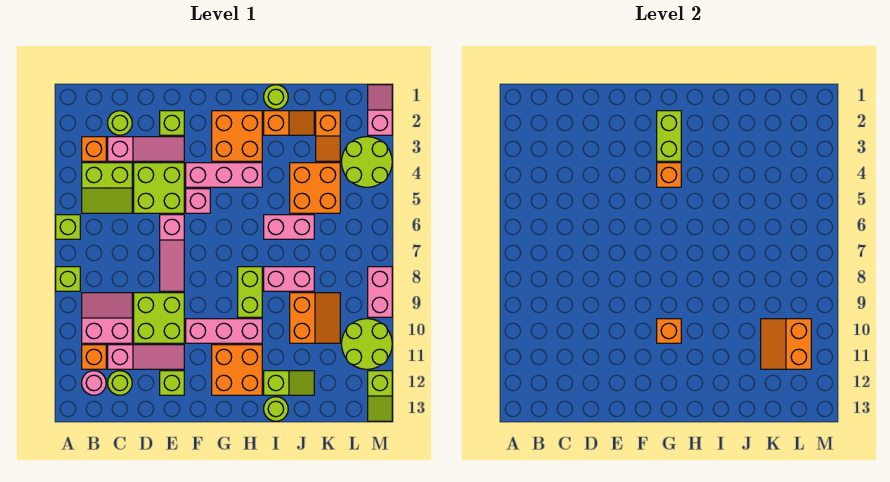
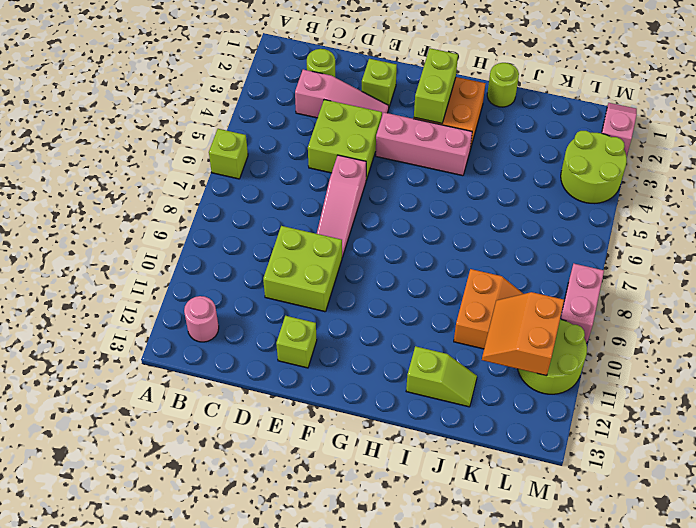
none -> lime brick A8 level 1
none -> orange brick B3 level 1
none -> lime slope B4:C5 level 1 top 4
none -> pink slope B9:C10 level 1 top 10

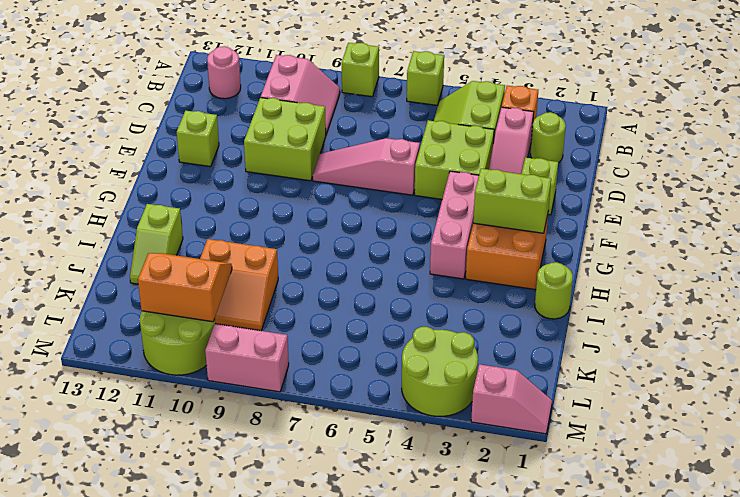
none -> orange brick B11 level 1
none -> pink slope C11:E11 level 1 top C
none -> lime round brick C12 level 1
none -> pink brick F5 level 1

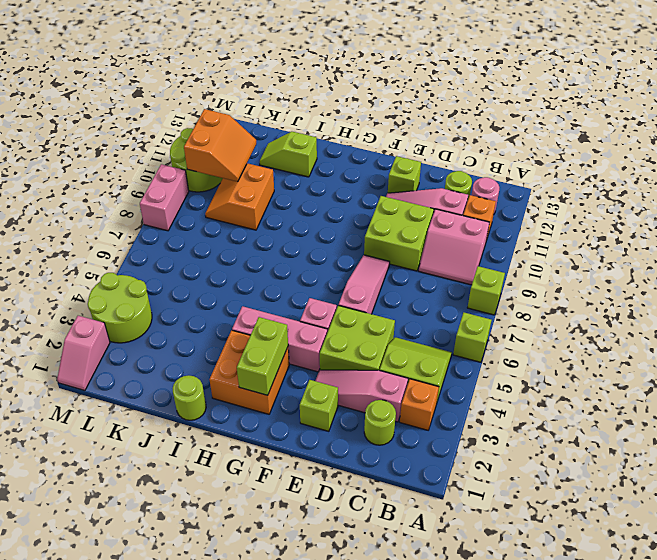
none -> pink brick F10:H10 level 1
none -> orange brick G11:H12 level 1
none -> lime brick H8:H9 level 1
none -> orange slope I2:J2 level 1 top I

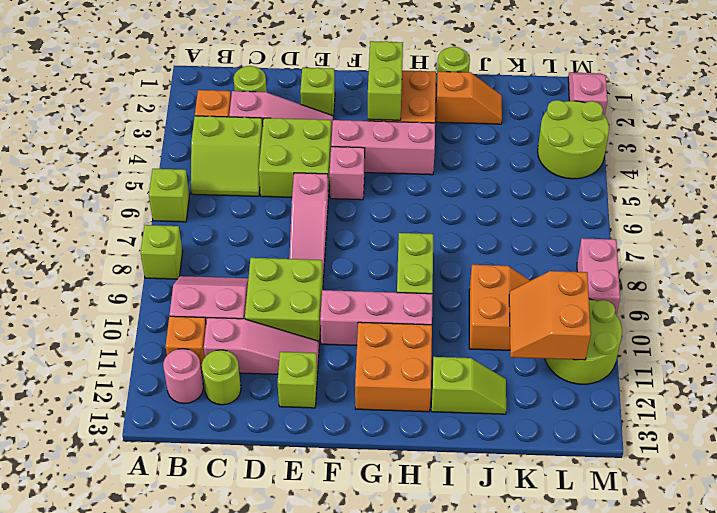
none -> pink brick I6:J6 level 1
none -> pink brick I8:J8 level 1
none -> lime round brick I13 level 1
none -> orange brick J4:K5 level 1

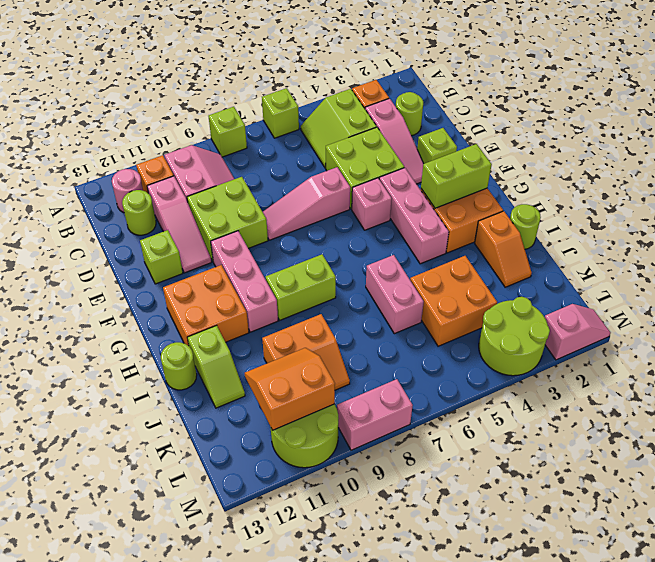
none -> pink brick I8:J8 level 1
none -> orange slope K2:K3 level 1 top 2
none -> lime slope M12:M13 level 1 top 12
none -> orange brick G4 level 2

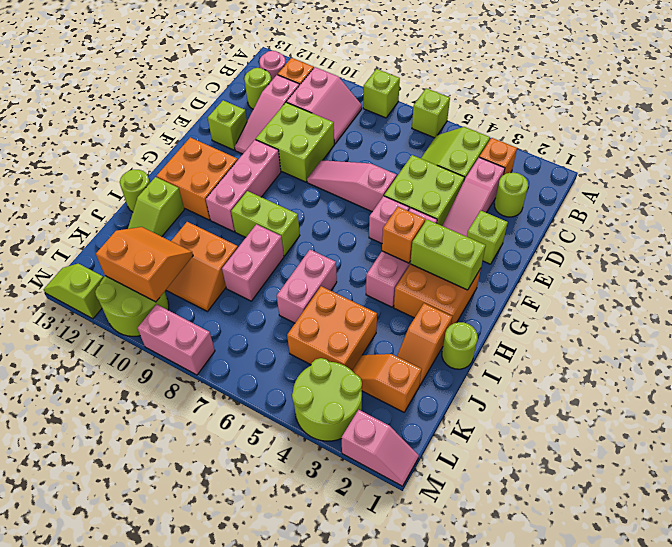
none -> orange brick G10 level 2

